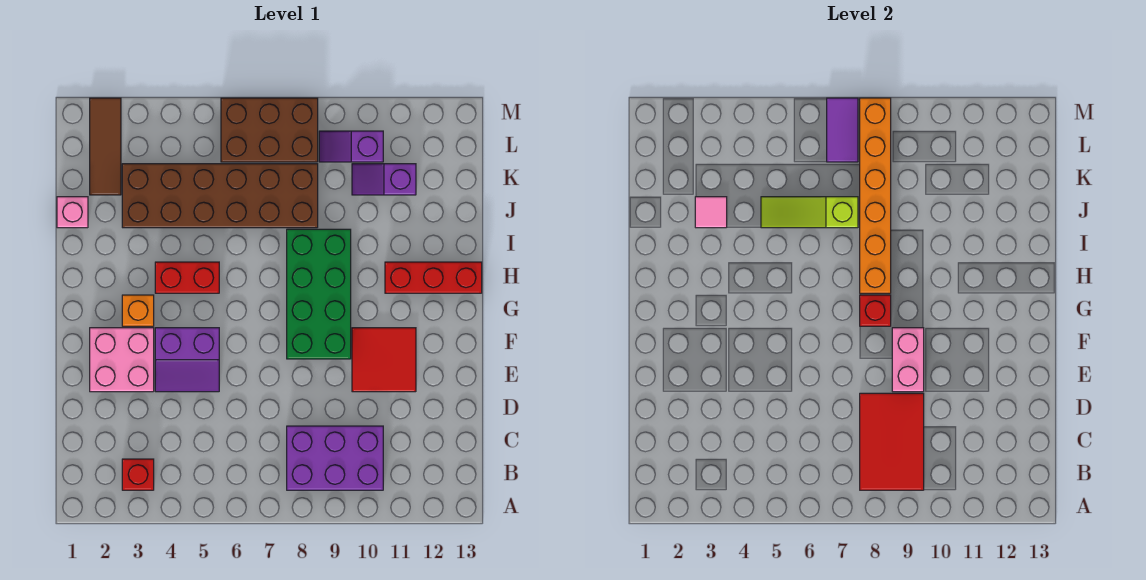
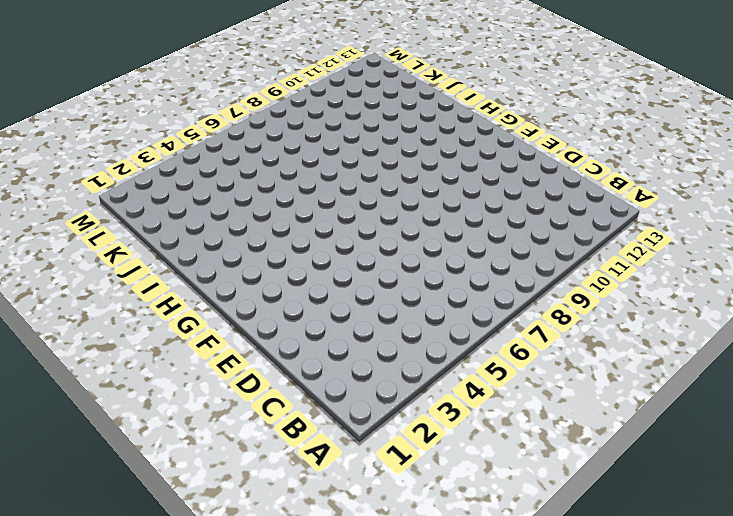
none -> red brick B3 level 1
none -> purple brick B8:C10 level 1
none -> pink brick E2:F3 level 1

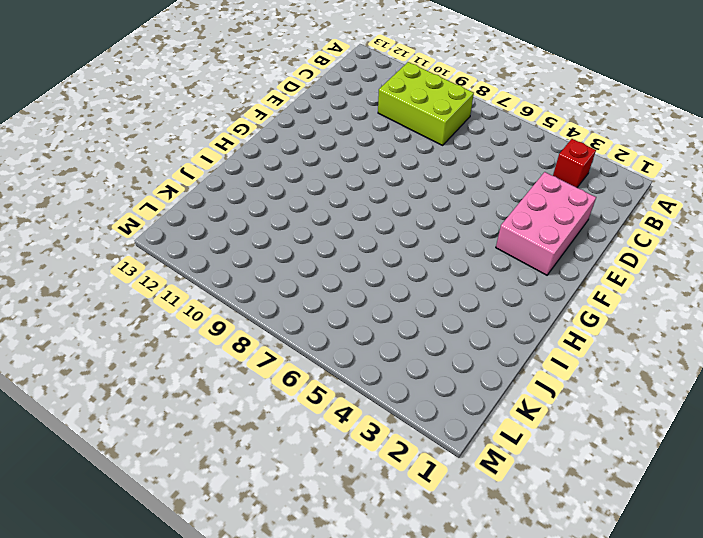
lime brick B8:C10 level 1 -> purple brick B8:C10 level 1
pink brick D2:F3 level 1 -> pink brick E2:F3 level 1
none -> purple slope E4:F5 level 1 top F
none -> red tile E10:F11 level 1
none -> green brick F8:I9 level 1

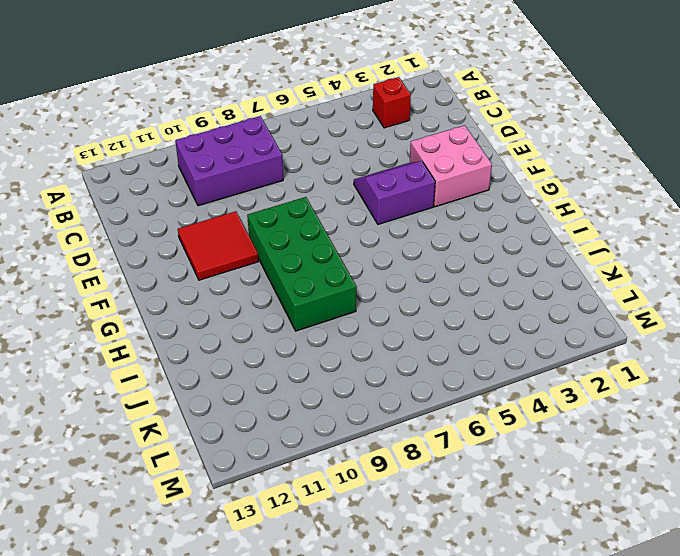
none -> orange brick G3 level 1
none -> red brick H4:H5 level 1
none -> red brick H11:H13 level 1

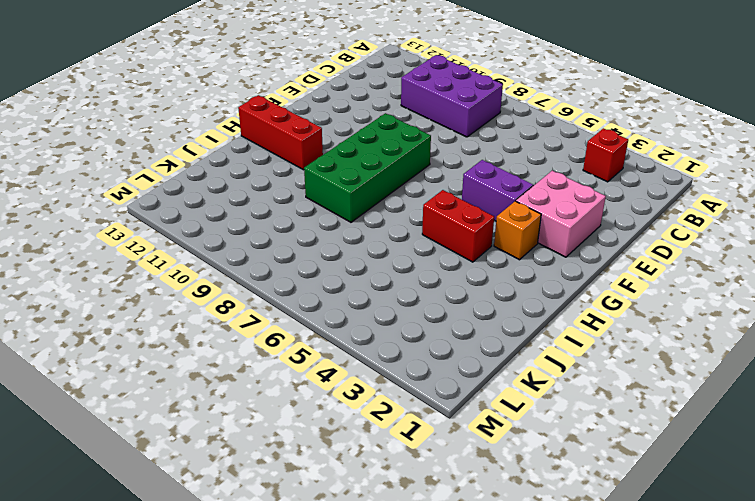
none -> red tile E10:F11 level 1
none -> pink brick J1 level 1
none -> brown brick J3:K8 level 1

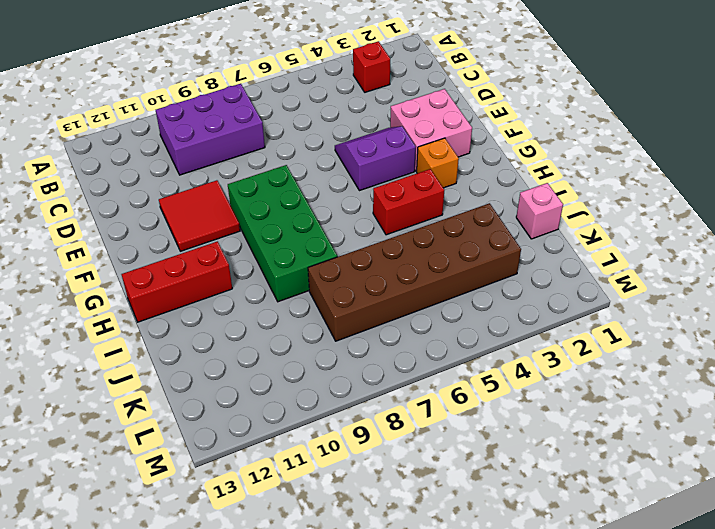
none -> brown tile K2:M2 level 1
none -> purple slope K10:K11 level 1 top 11
none -> brown brick L6:M8 level 1

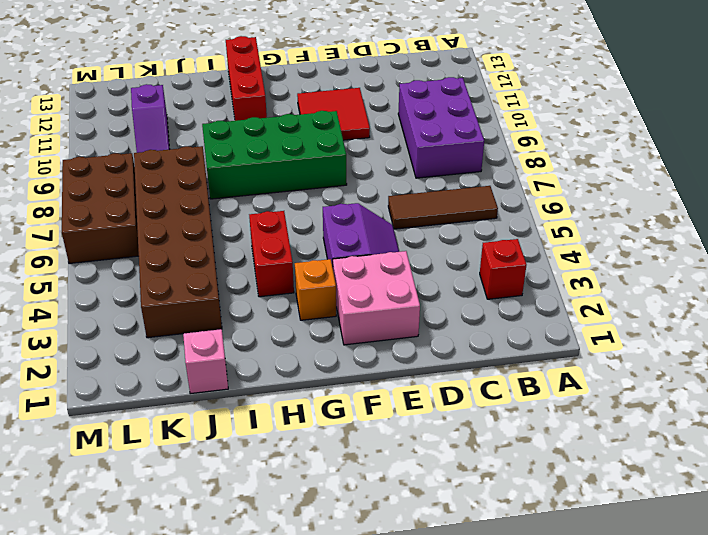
brown tile B6:D6 level 1 -> brown tile K2:M2 level 1
none -> purple slope L9:L10 level 1 top 10
none -> red tile B8:D9 level 2
none -> pink brick E9:F9 level 2

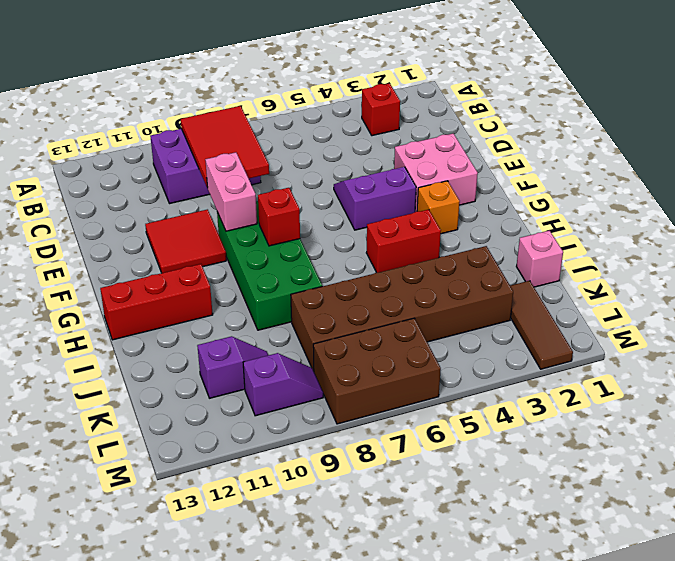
none -> orange brick H8:M8 level 2
none -> pink tile J3 level 2
none -> lime slope J5:J7 level 2 top 7

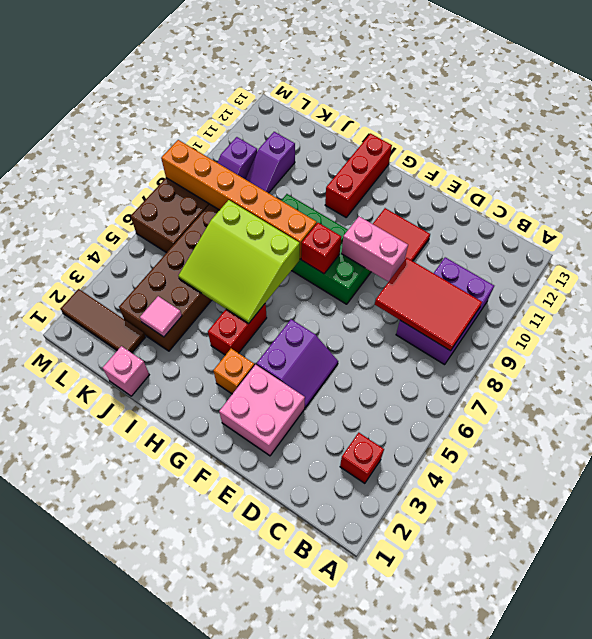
lime slope H5:J7 level 2 top 7 -> lime slope J5:J7 level 2 top 7
none -> purple tile L7:M7 level 2

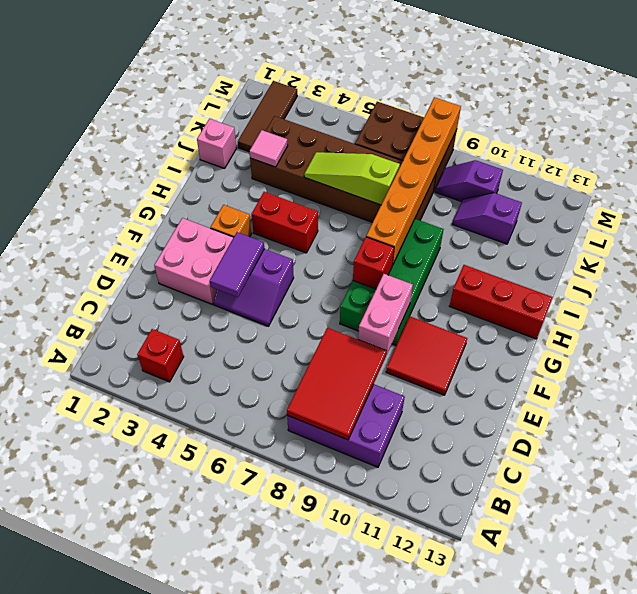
purple tile E4:F4 level 2 -> purple tile L7:M7 level 2

